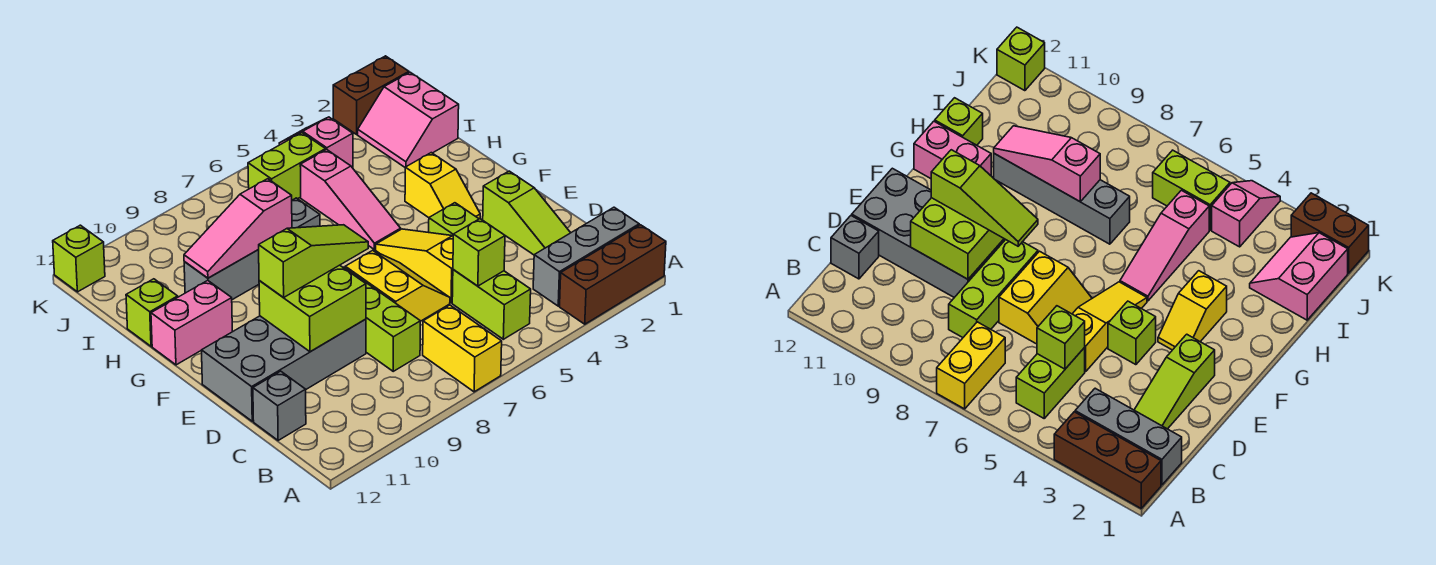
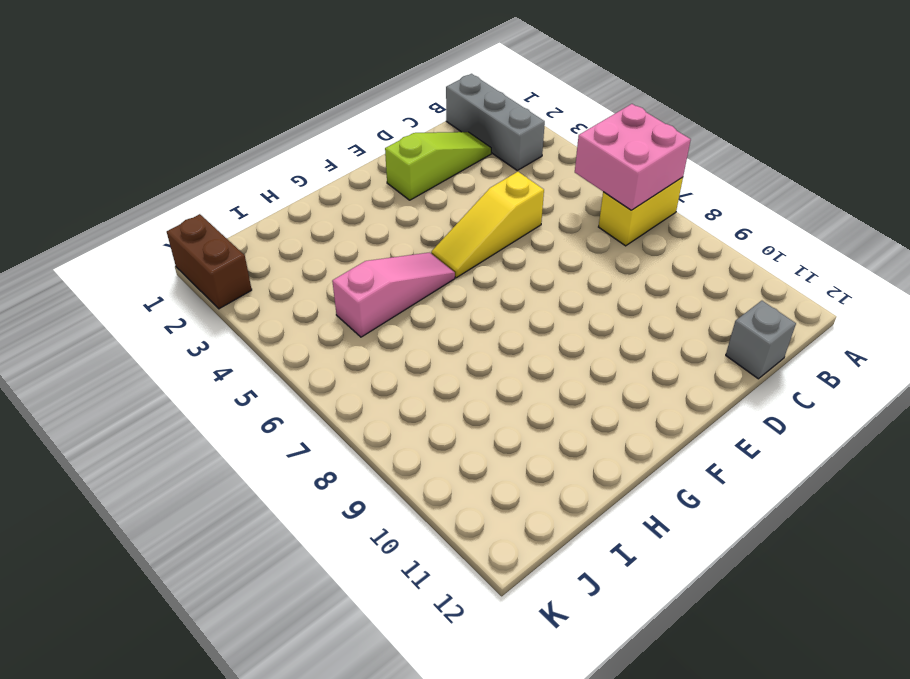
pink brick A6:B7 level 2 -> none
none -> brown brick A1:A3 level 1
none -> lime brick B5:C5 level 1
none -> lime brick C8:E8 level 1

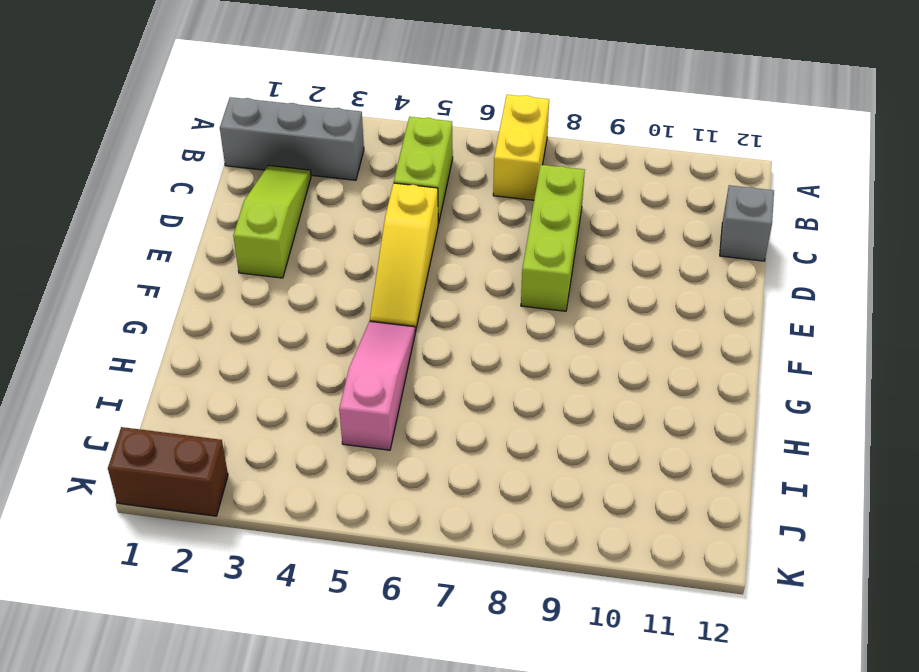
none -> brown brick A1:A3 level 1
none -> yellow slope D6:E7 level 1 top 7
none -> grey brick D9:E12 level 1

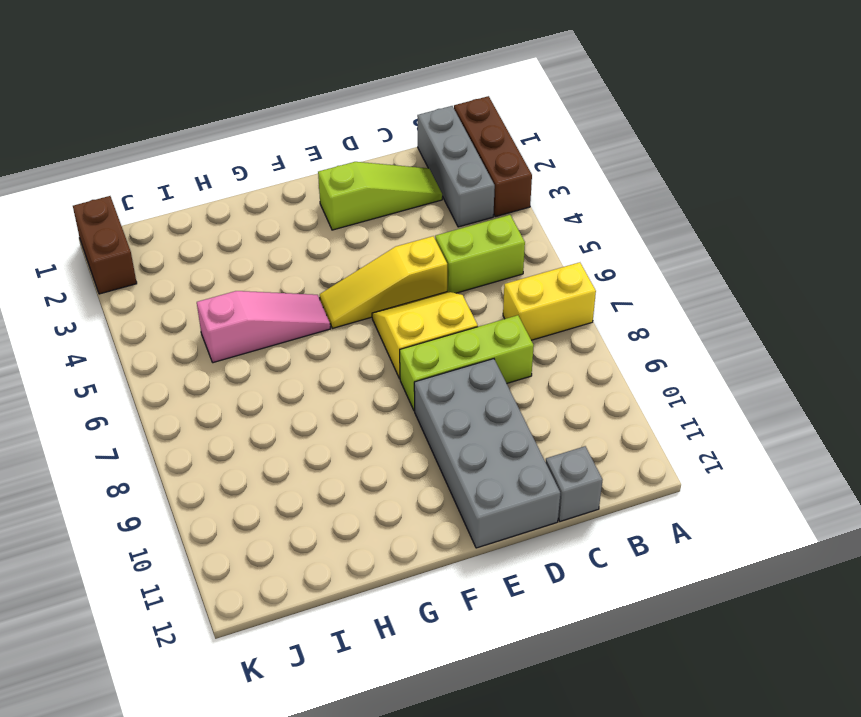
none -> lime brick E4 level 1
none -> yellow slope F3:G3 level 1 top G
none -> pink brick G11:G12 level 1

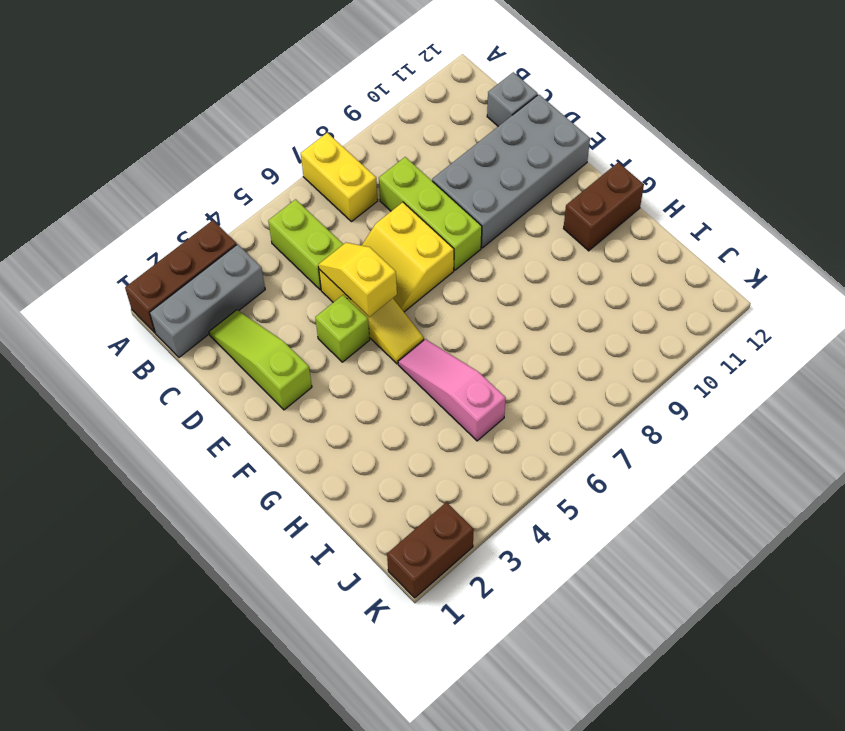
yellow slope D5:E5 level 2 top E -> yellow slope F3:G3 level 1 top G
brown brick G11:G12 level 1 -> pink brick G11:G12 level 1
none -> grey brick H7:H10 level 1
none -> lime brick H12 level 1
none -> pink slope I1:J2 level 1 top 1

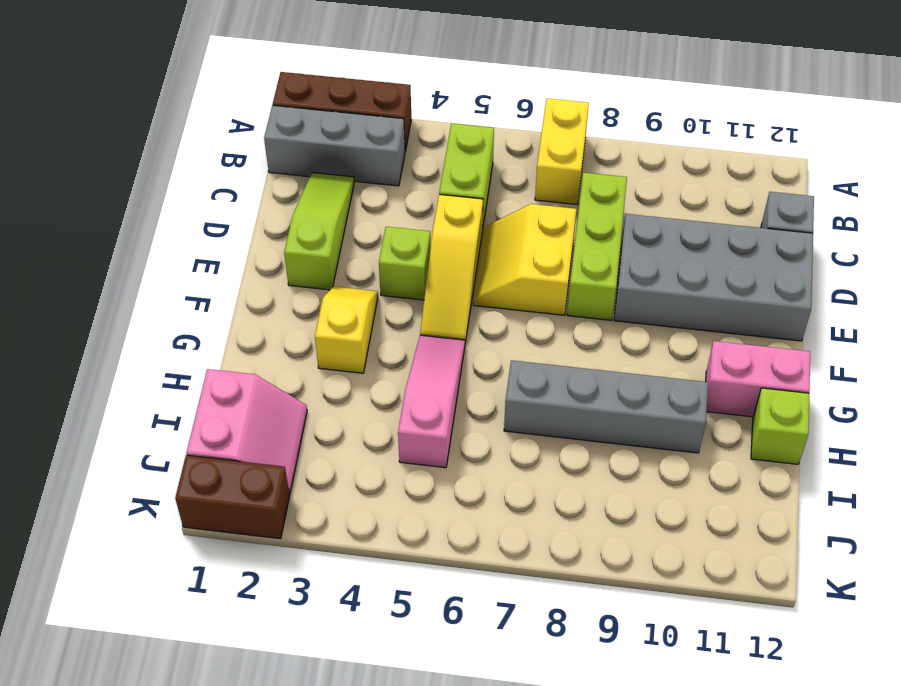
none -> pink slope J4:K4 level 1 top J
none -> lime brick J5:J6 level 1
none -> lime brick K12 level 1

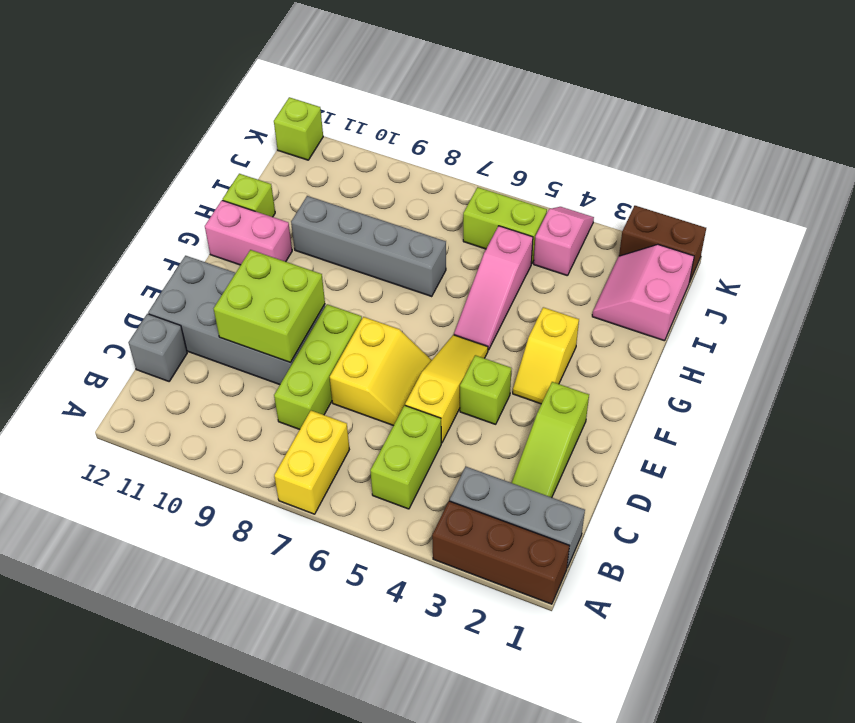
none -> lime brick C5 level 2
none -> pink slope H8:H10 level 2 top 8
none -> lime slope E8:E10 level 3 top 10

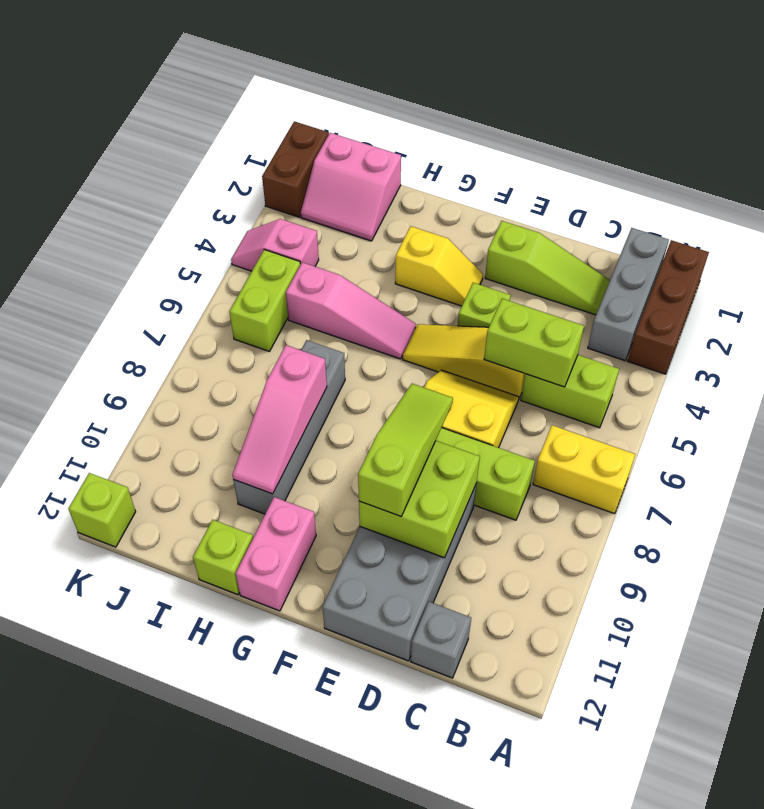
lime brick C5:D5 level 2 -> lime brick C5 level 2

